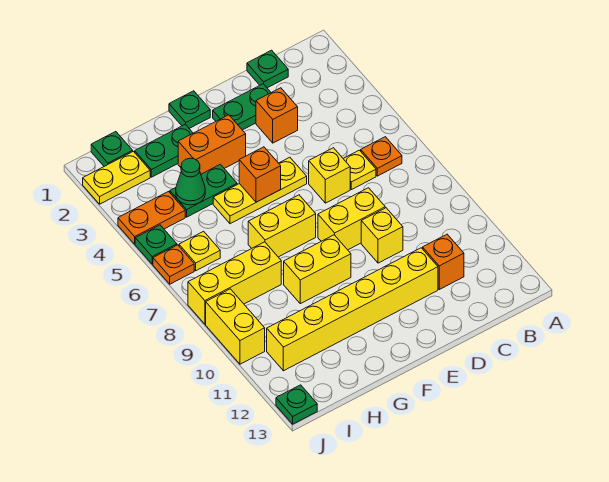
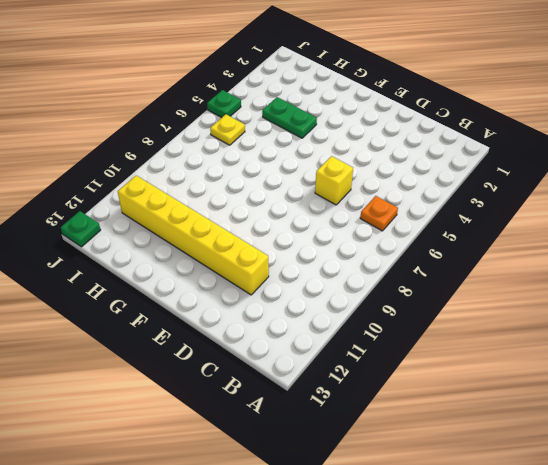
none -> green plate C1 level 1
none -> yellow plate C6 level 1
none -> orange brick C11 level 1

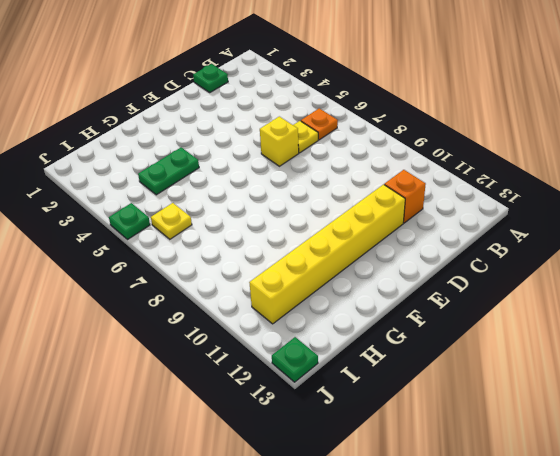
none -> green plate D2:E2 level 1
none -> orange brick D3 level 1
none -> yellow brick D8:E8 level 1

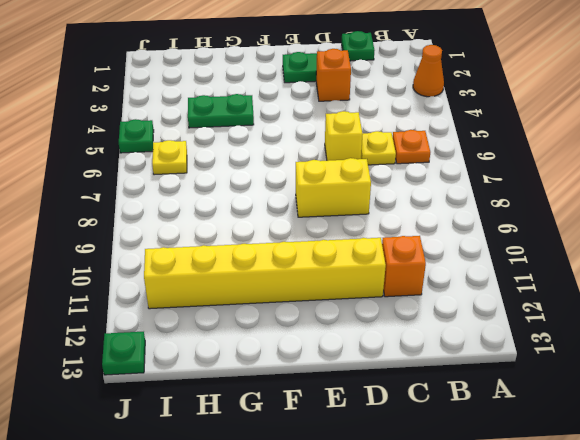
orange cone A3 level 1 -> none
none -> yellow brick D9 level 1
none -> yellow plate E5:G5 level 1
none -> green plate F1 level 1

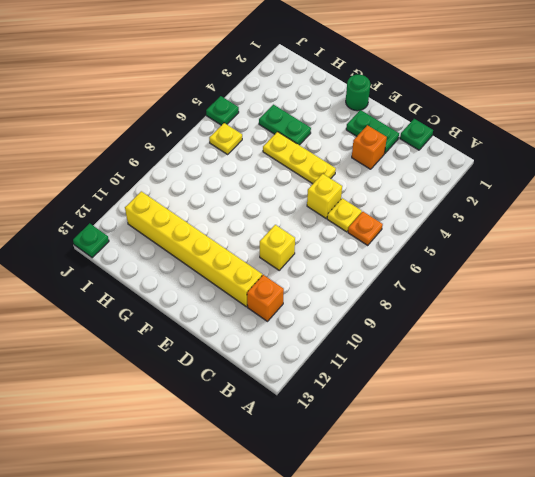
green round brick F1 level 1 -> green plate F1 level 1
none -> yellow brick D8:E8 level 1
none -> orange brick F3:G3 level 1
none -> yellow brick F7:G7 level 1

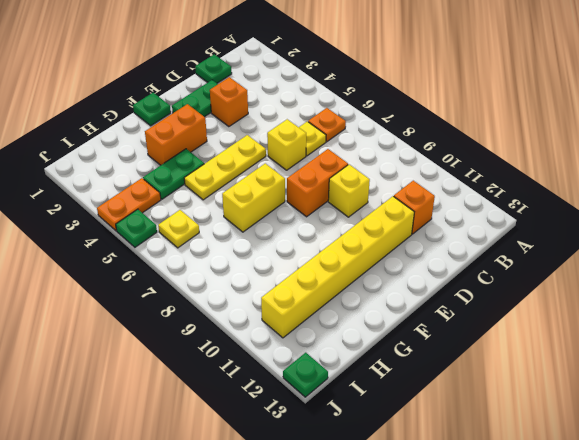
orange brick D8:E8 level 1 -> yellow brick D8:E8 level 1
none -> yellow brick F9:G9 level 1
none -> green plate G2:H2 level 1
none -> yellow brick H8:J8 level 1

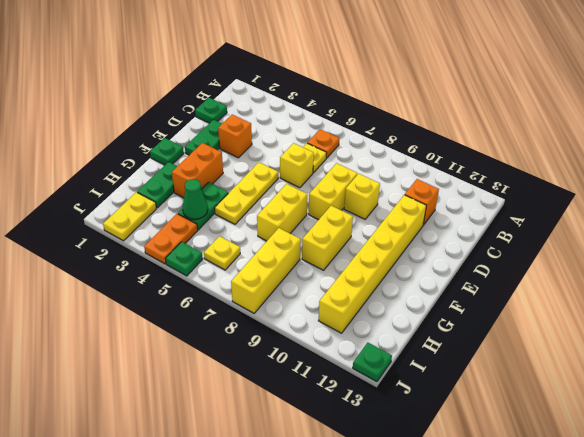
none -> green plate I1 level 1
none -> orange plate J6 level 1
none -> yellow brick J9:J10 level 1

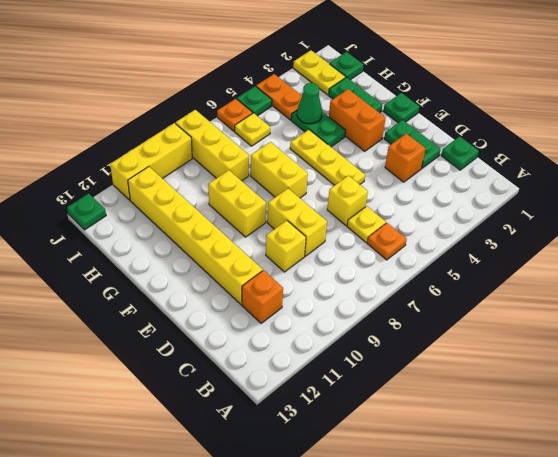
yellow brick J9:J11 level 1 -> yellow brick J9:J10 level 1
none -> orange brick F5 level 2

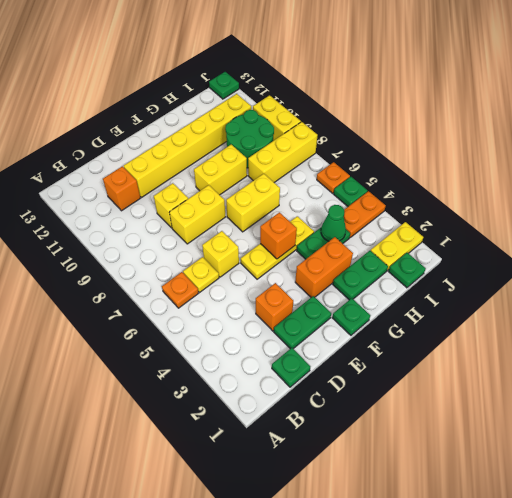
green round brick H9:I10 level 1 -> none
none -> yellow plate I6 level 1

